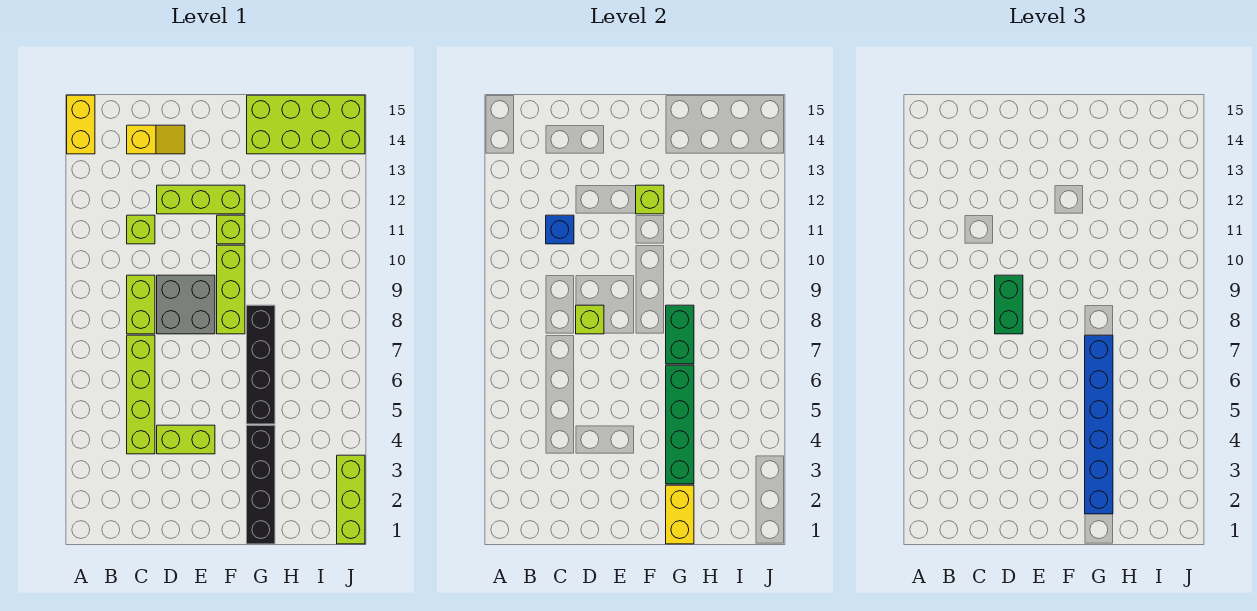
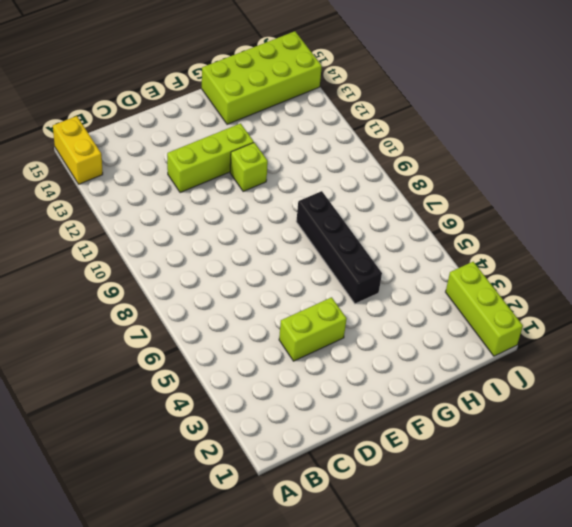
none -> lime brick C4:C7 level 1
none -> lime brick C8:C9 level 1
none -> lime brick C11 level 1

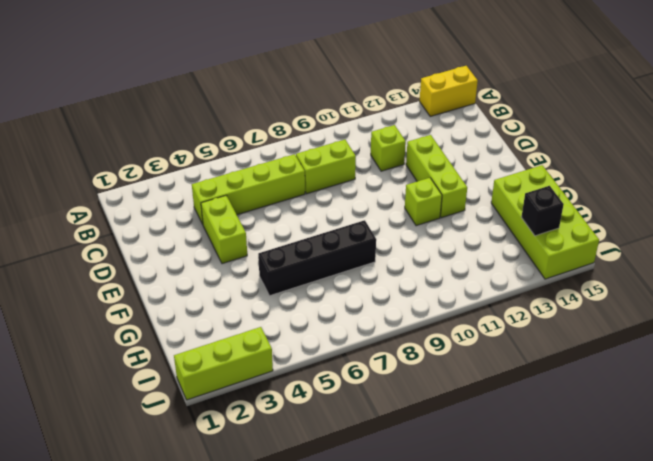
black brick I14 level 2 -> none
none -> yellow slope C14:D14 level 1 top C
none -> grey brick D8:E9 level 1
none -> lime brick F8:F10 level 1

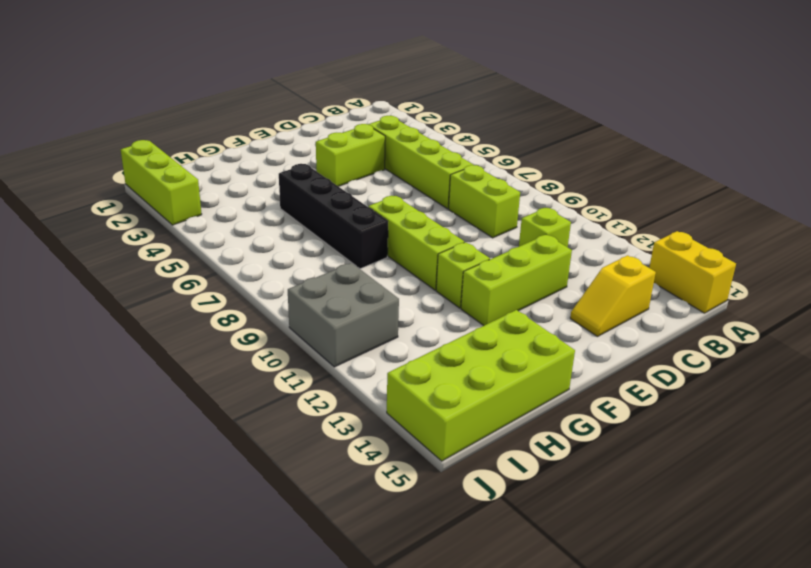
grey brick I10:J11 level 1 -> grey brick D8:E9 level 1
none -> black brick G1:G4 level 1
none -> blue brick C11 level 2
none -> lime brick D8 level 2

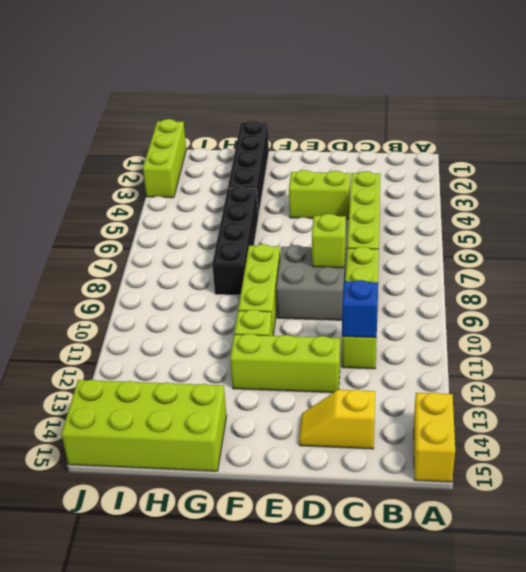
none -> lime brick F12 level 2
none -> yellow brick G1:G2 level 2
none -> green brick G3:G6 level 2

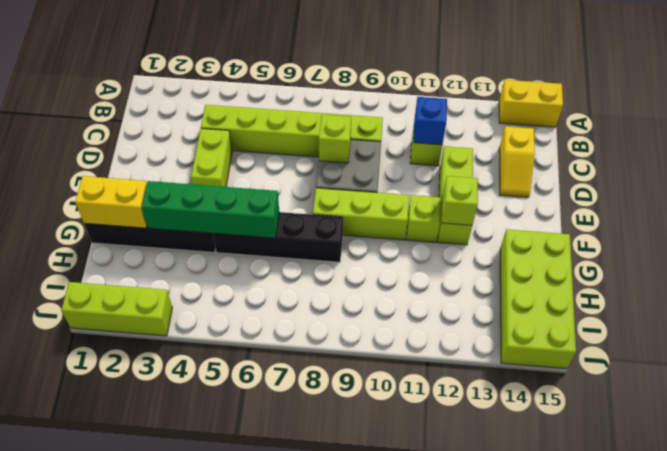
none -> green brick G7:G8 level 2
none -> green brick D8:D9 level 3
none -> blue brick G2:G7 level 3

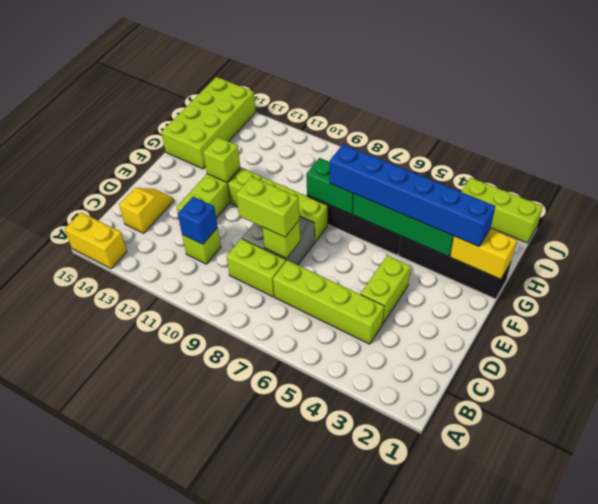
lime brick D8:D9 level 3 -> green brick D8:D9 level 3

